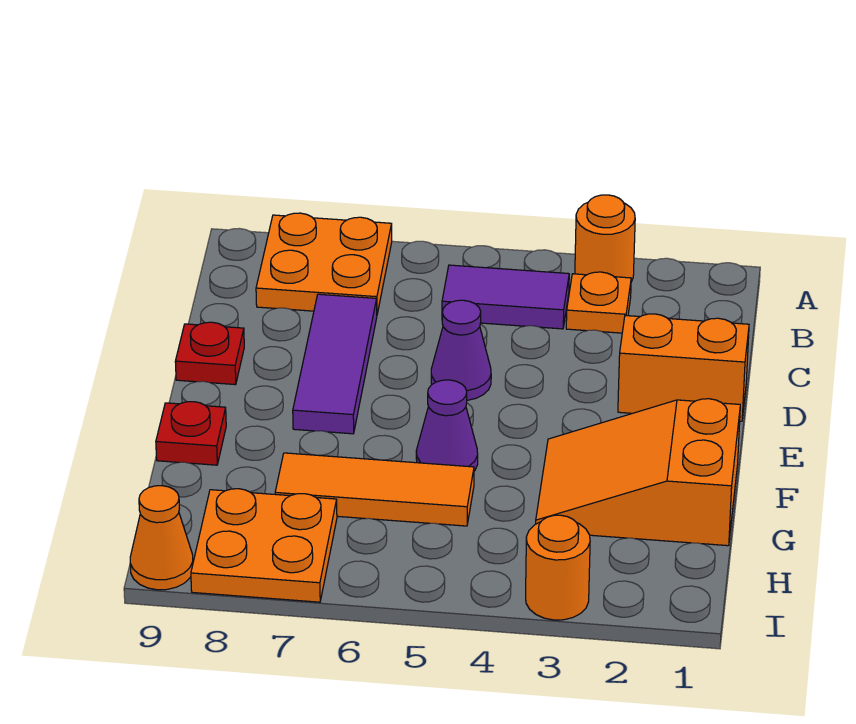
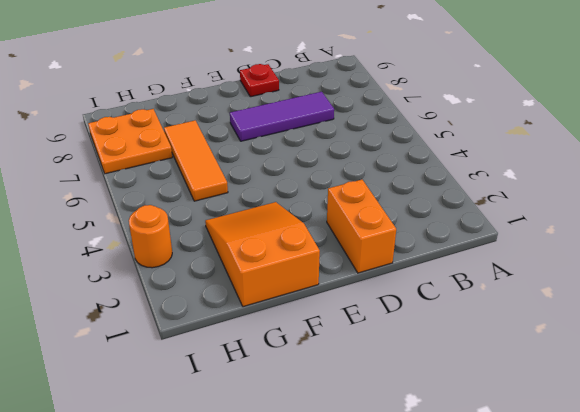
none -> orange round brick A3 level 1
none -> orange plate A7:B8 level 1
none -> orange plate B3 level 1

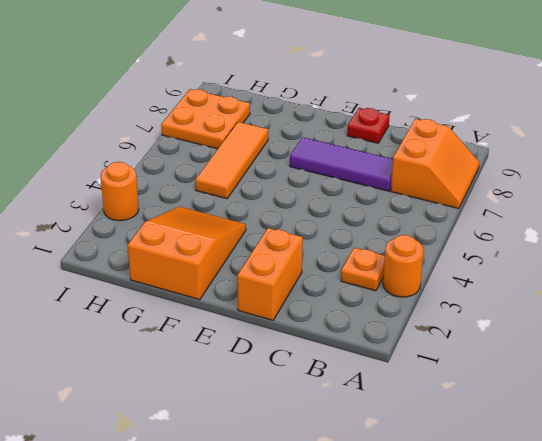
orange slope A7:B8 level 1 top B -> orange plate A7:B8 level 1
none -> purple tile B4:B5 level 1
none -> purple cone D5 level 1
none -> purple cone F5 level 1

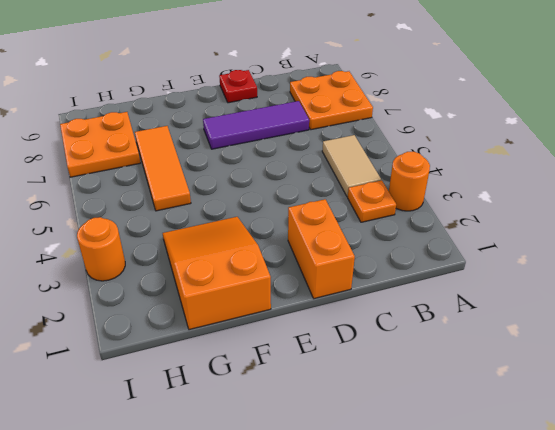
tan tile B4:B5 level 1 -> purple tile B4:B5 level 1
none -> purple cone D5 level 1
none -> purple cone F5 level 1
none -> red plate F9 level 1

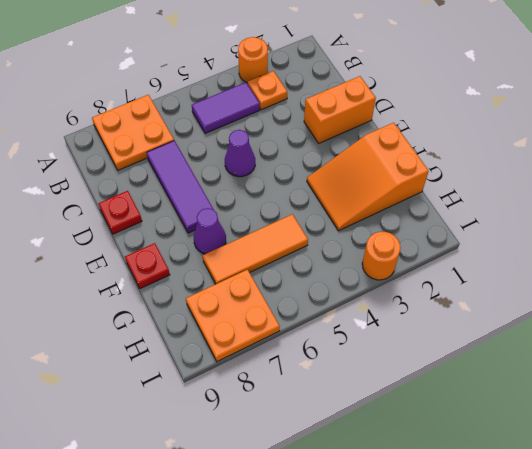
purple cone F7 level 1 -> purple cone F5 level 1
none -> orange cone I9 level 1

